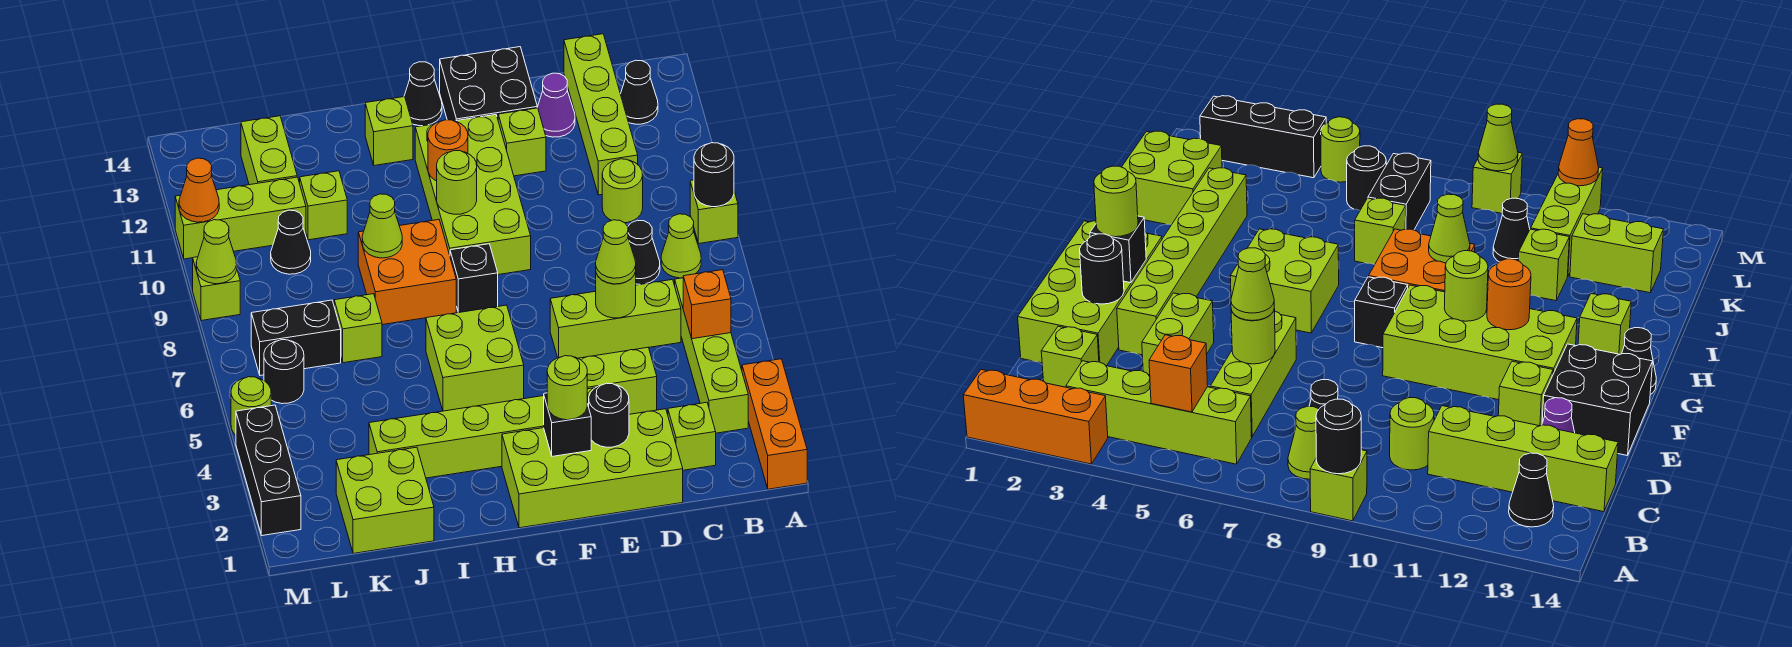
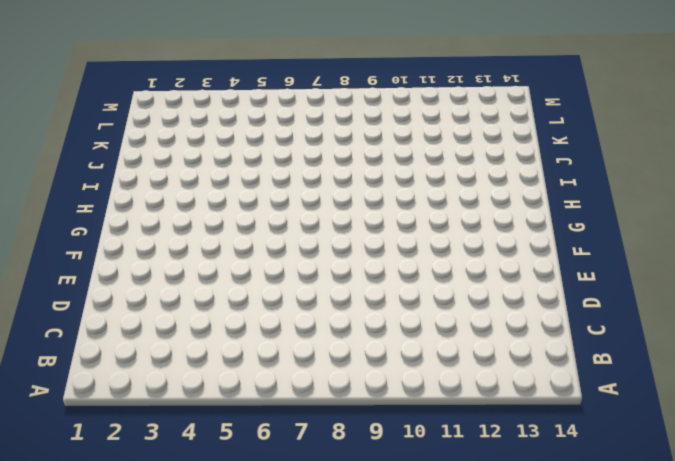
none -> orange brick A1:A3 level 1
none -> lime brick A9 level 1
none -> lime brick B3:B6 level 1
none -> lime cone B8 level 1

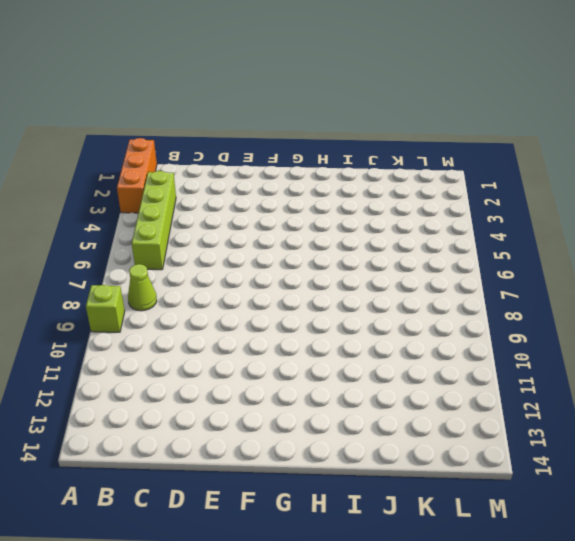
none -> black cone B13 level 1
none -> lime brick C2 level 1
none -> lime brick C6:E6 level 1
none -> black cone C8 level 1

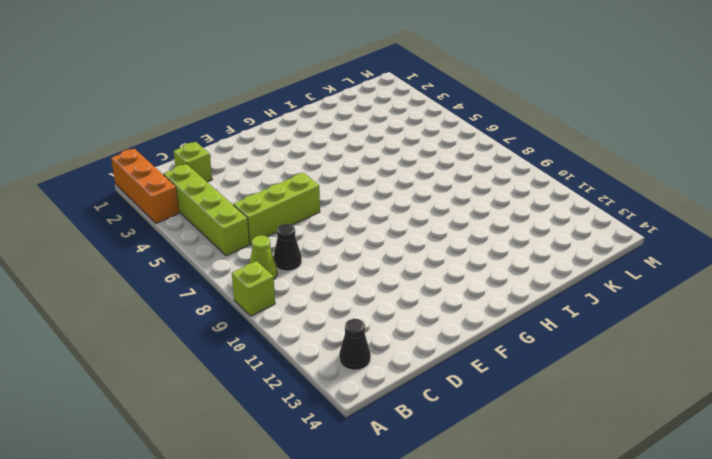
none -> lime round brick C10 level 1
none -> lime brick C11:C14 level 1
none -> lime brick D1:G2 level 1
none -> lime brick D4:E4 level 1

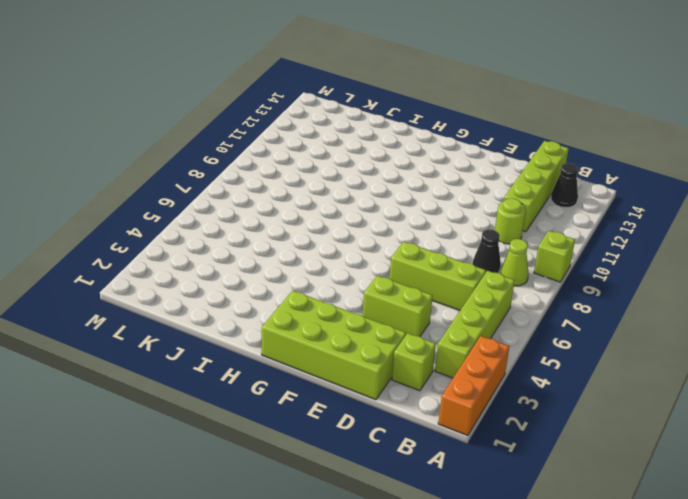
none -> purple cone D13 level 1
none -> lime brick E3:J3 level 1
none -> lime brick E12 level 1
none -> black brick E13:F14 level 1

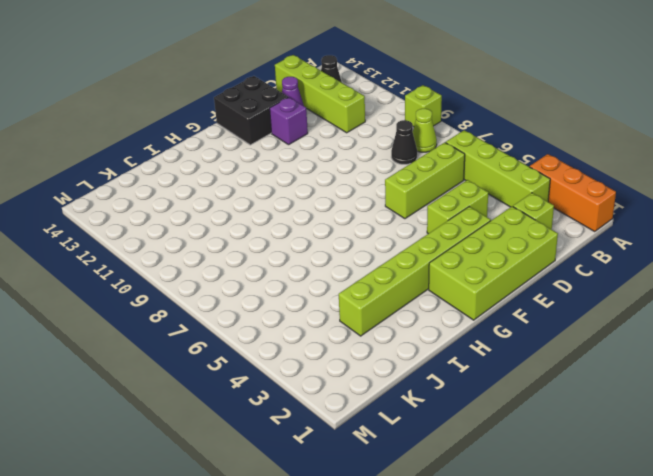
purple brick E12 level 1 -> lime brick E12 level 1
none -> lime round brick C10 level 1
none -> lime brick F9:G12 level 1
none -> lime brick G5:H6 level 1
none -> black brick G8 level 1

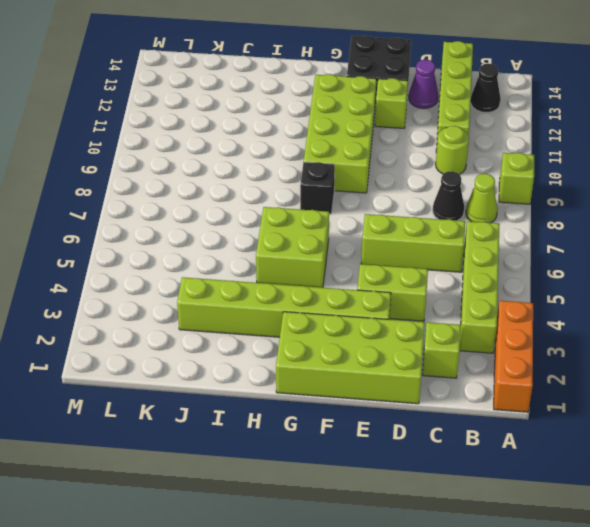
none -> black cone G14 level 1
none -> orange brick H8:I9 level 1
none -> lime brick H13 level 1
none -> lime brick J1:K2 level 1

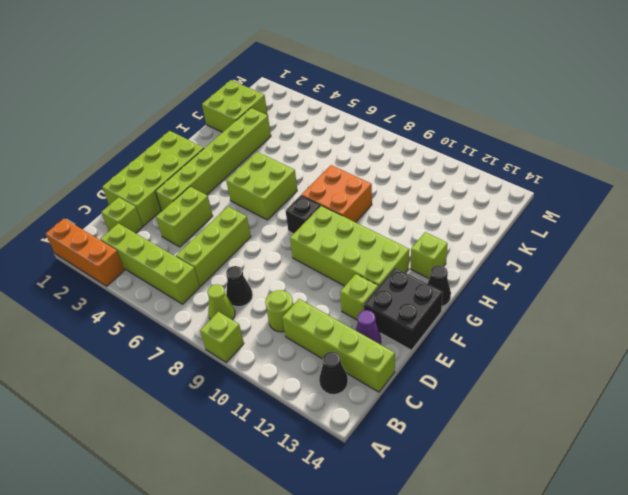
none -> lime brick J7 level 1
none -> lime brick J11 level 1
none -> black brick K7:L7 level 1
none -> black cone K10 level 1

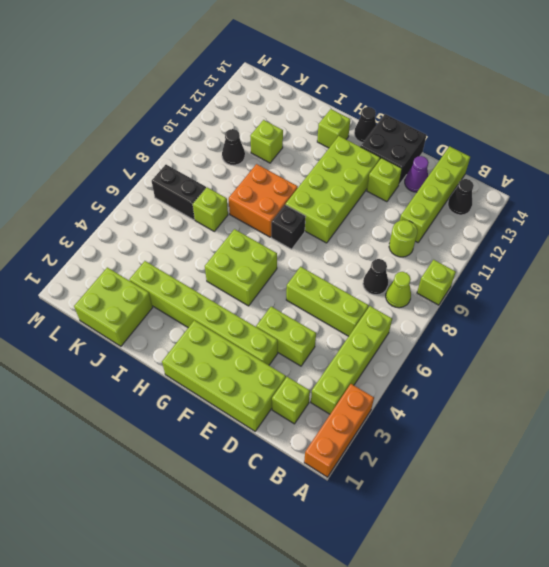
none -> lime brick K11:M11 level 1
none -> lime brick K12:K13 level 1
none -> black round brick L6 level 1
none -> black brick M2:M4 level 1

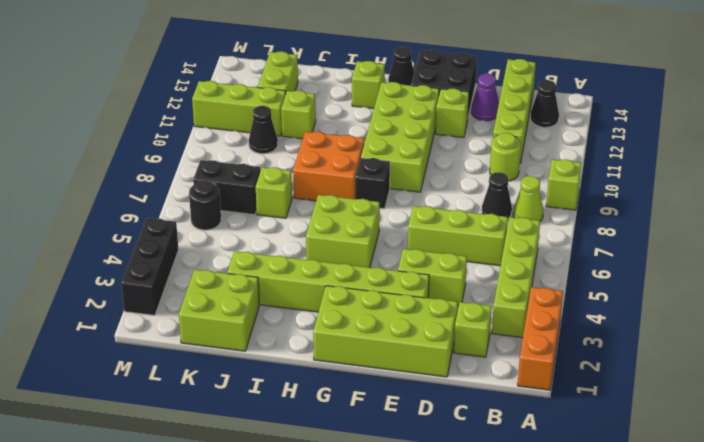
none -> lime round brick M5 level 1
none -> lime brick M9 level 1
none -> black round brick A9 level 2
none -> orange brick B5 level 2

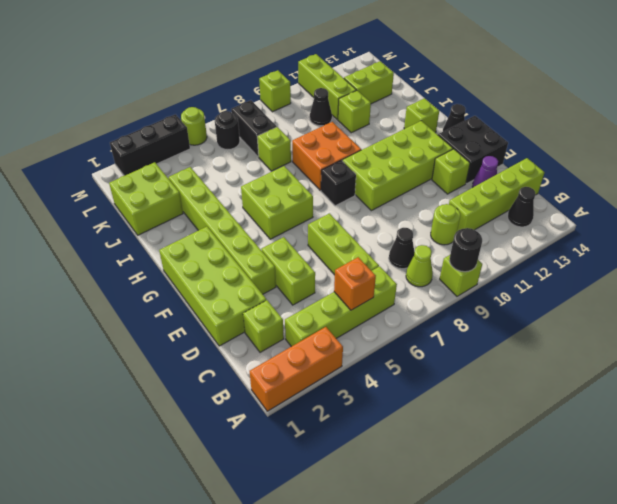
none -> lime round brick D6 level 2
none -> black round brick E2 level 2
none -> black brick F2 level 2
none -> lime round brick G10 level 2

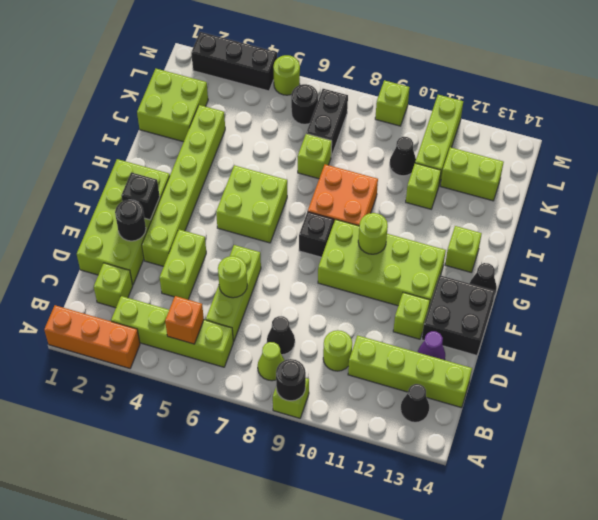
none -> orange round brick G11 level 2
none -> lime cone I9 level 2
none -> lime cone M9 level 2
none -> orange cone M11 level 2

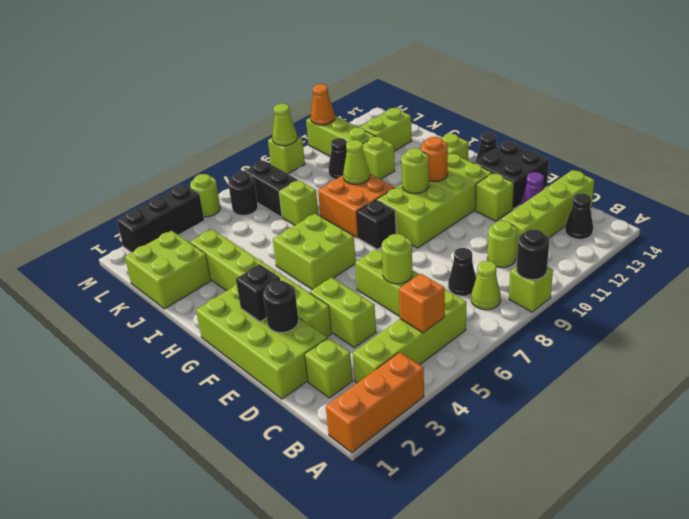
none -> lime cone D6 level 3
none -> lime round brick F2 level 3

